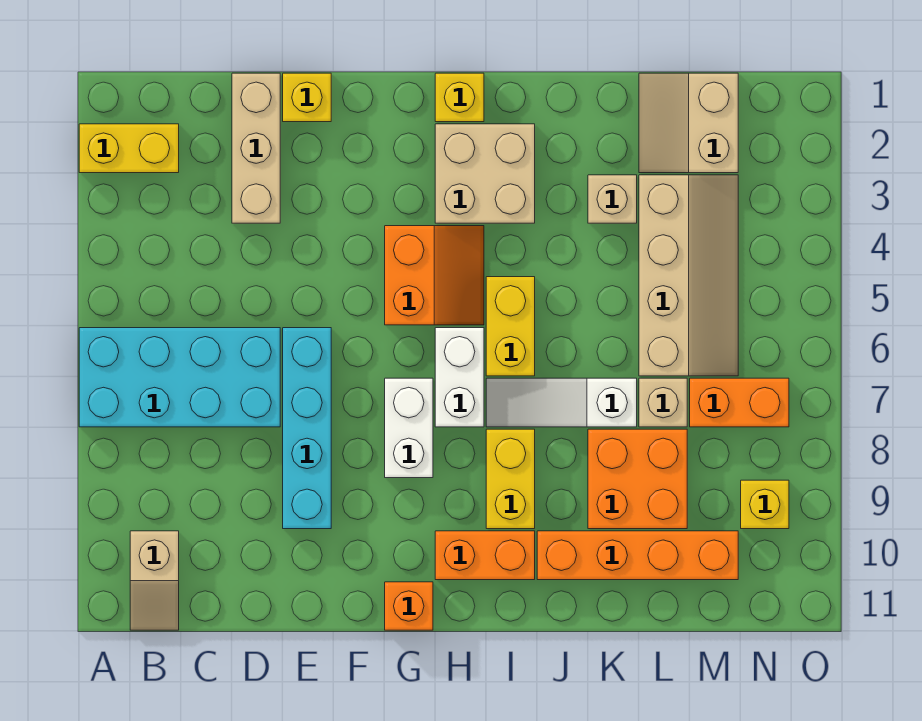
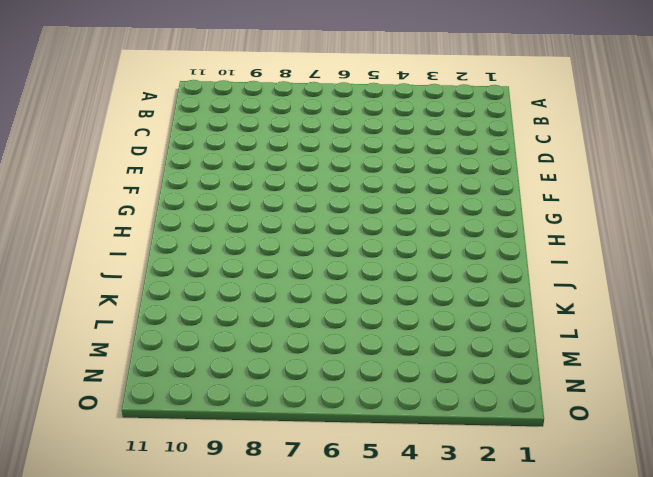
none -> yellow brick A2:B2 level 1
none -> cyan brick A6:D7 level 1
none -> tan slope B10:B11 level 1 top 10

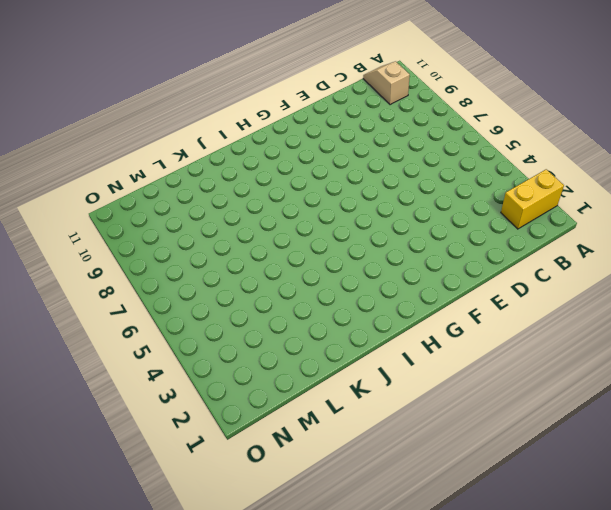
none -> cyan brick A6:D7 level 1
none -> tan brick D1:D3 level 1
none -> yellow brick E1 level 1

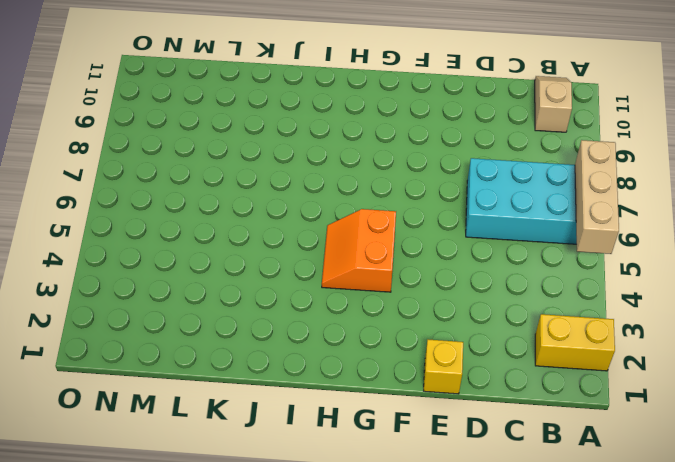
tan brick A5:A7 level 2 -> tan brick D1:D3 level 1
none -> cyan brick E6:E9 level 1
none -> white brick G7:G8 level 1
none -> orange brick G11 level 1

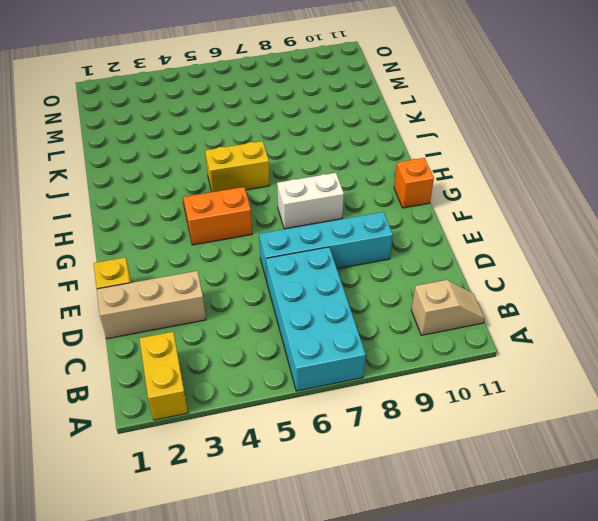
none -> yellow brick H1 level 1
none -> tan brick H2:I3 level 1
none -> white brick H6:H7 level 1

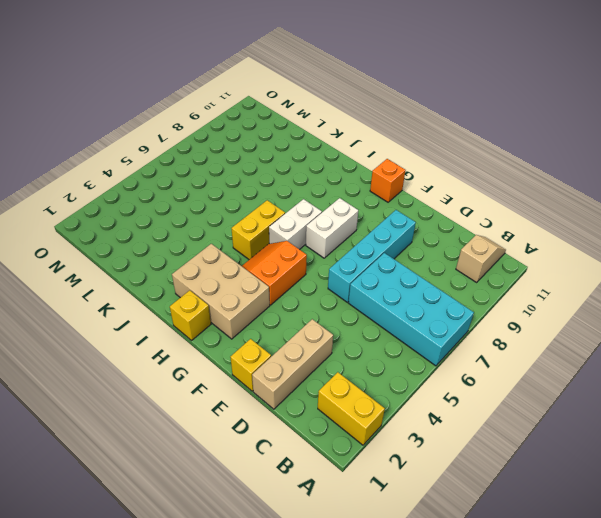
tan brick G2:I3 level 1 -> tan brick H2:I3 level 1
none -> orange brick H10:I10 level 1
none -> white slope I7:K7 level 1 top K
none -> yellow brick I8:I9 level 1

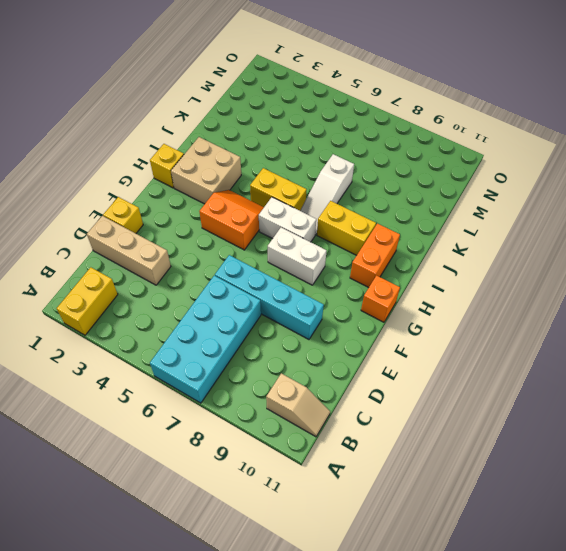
none -> orange brick J10:M10 level 1
none -> tan brick K3 level 1
none -> orange brick K8:L9 level 1

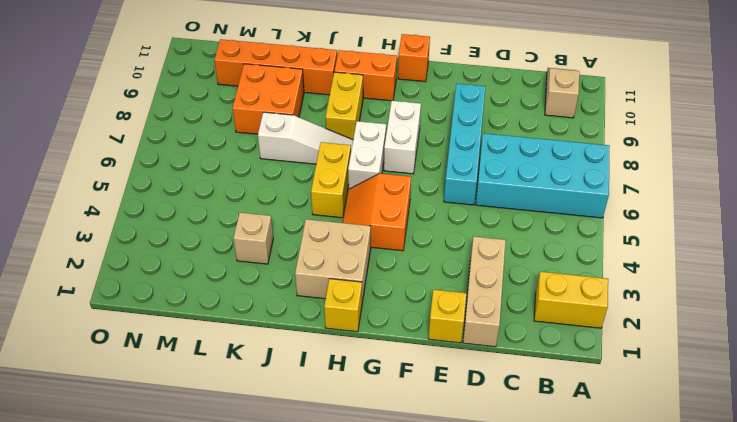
none -> tan slope L1:M2 level 1 top M
none -> tan slope L3:M6 level 1 top L
none -> tan brick L7 level 1

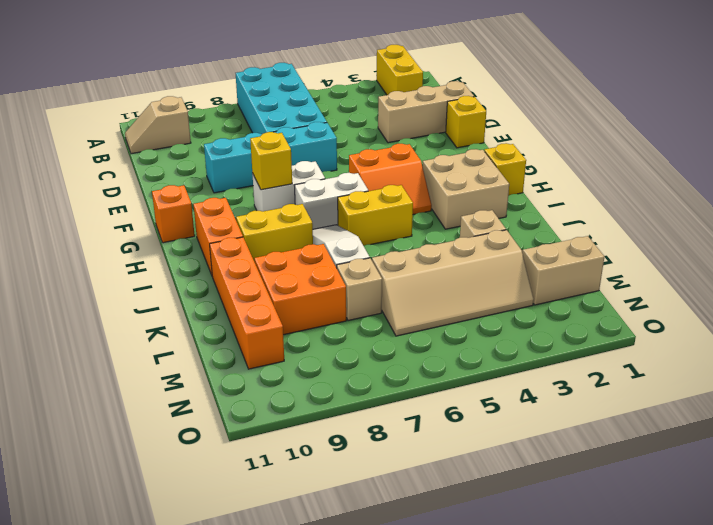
yellow brick G8 level 2 -> yellow brick N9 level 1
none -> orange brick M7:N7 level 1

